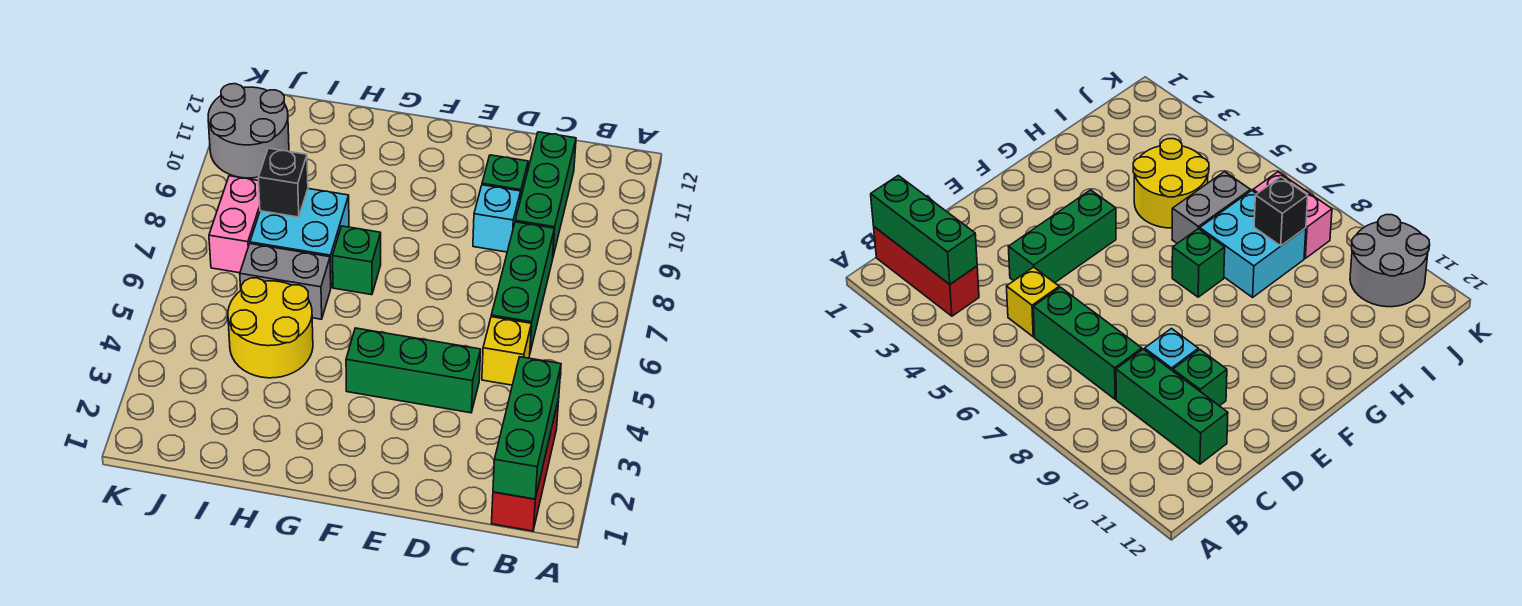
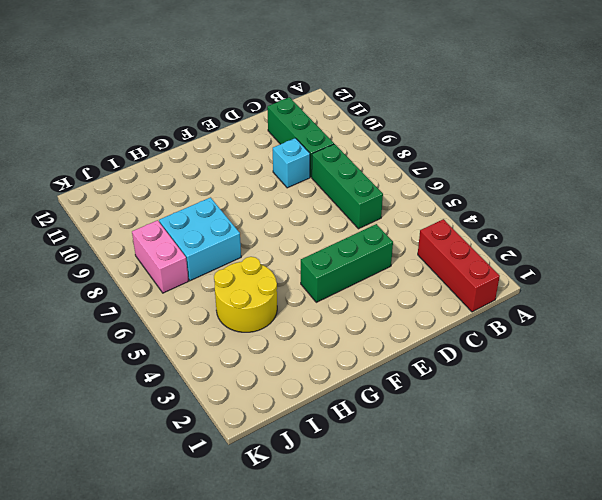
none -> yellow brick C5 level 1
none -> green brick D10 level 1
none -> green brick G7 level 1

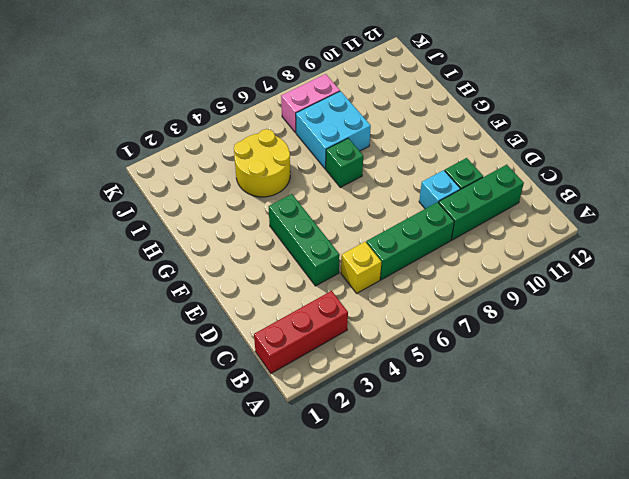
none -> grey brick H6:I6 level 1
none -> grey round brick J10:K11 level 1
none -> green brick B1:B3 level 2

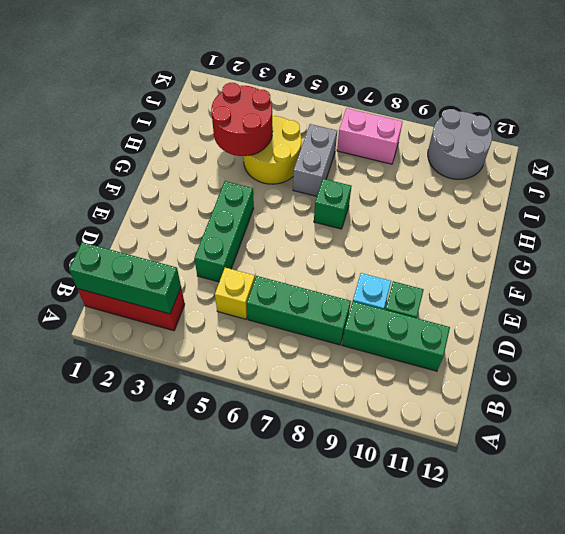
red round brick H3:I4 level 2 -> none
none -> cyan brick H7:I8 level 1
none -> black brick I8 level 2

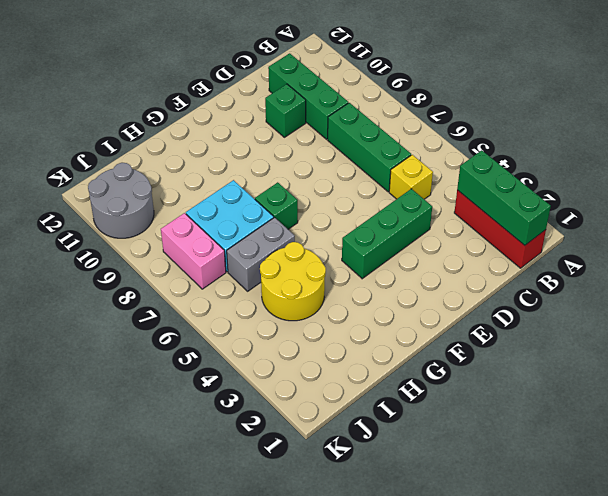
none -> cyan brick D9 level 1
none -> black brick I8 level 2

